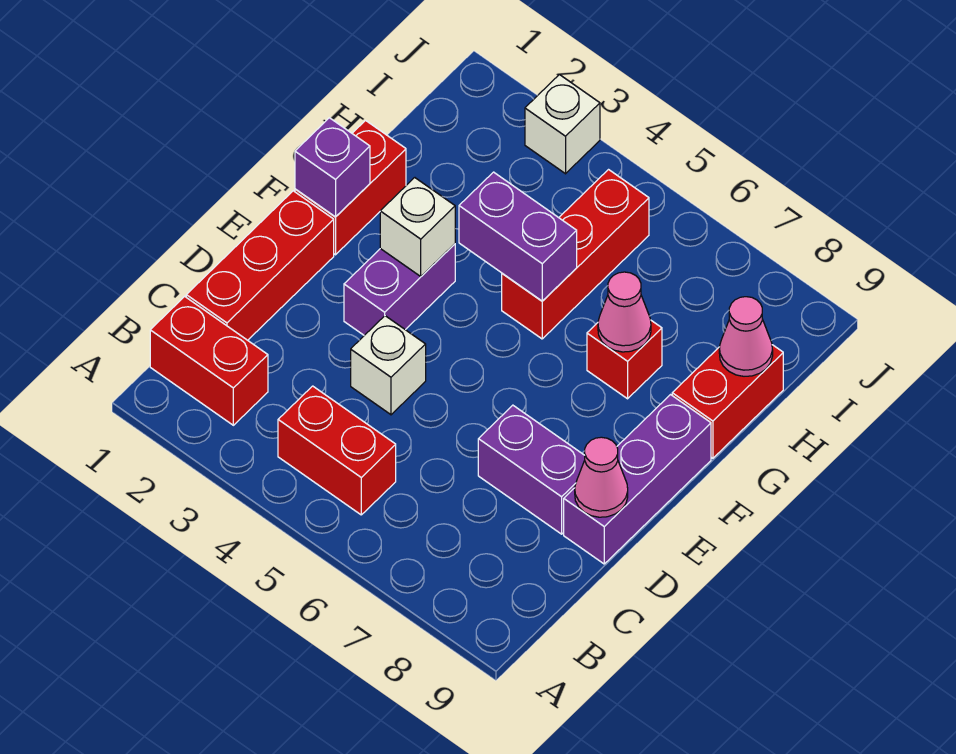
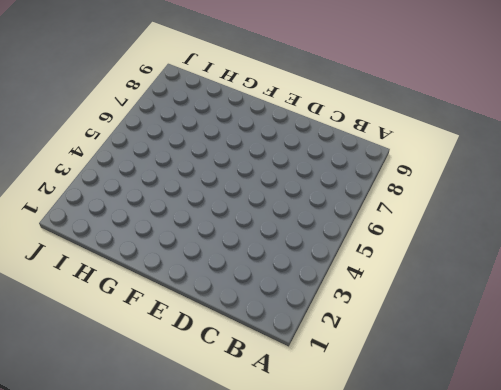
none -> red brick B1:B2 level 1
none -> red brick B4:B5 level 1
none -> red brick C1:E1 level 1

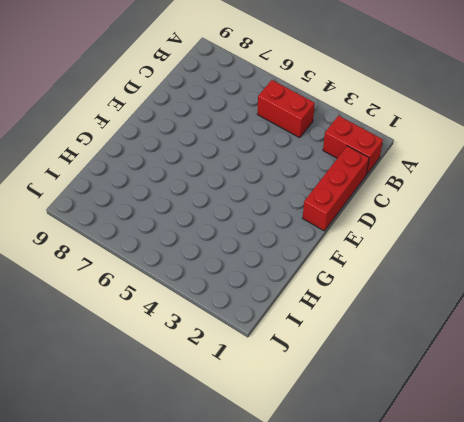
none -> white brick D4 level 1
none -> purple brick D7:D8 level 1
none -> purple brick D9:F9 level 1

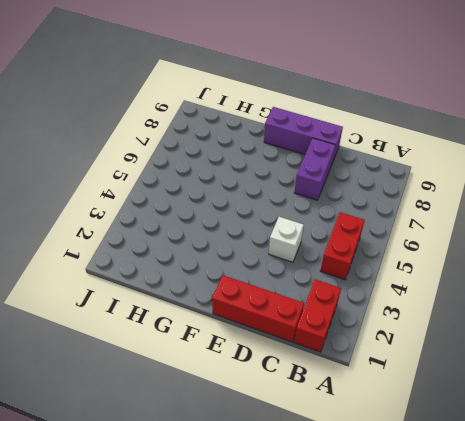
none -> purple brick E3:F3 level 1
none -> red brick F1:G1 level 1
none -> red brick G5:I5 level 1

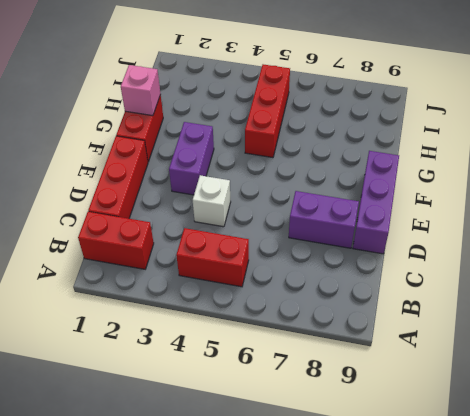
pink brick G1 level 2 -> none
none -> red brick G7 level 1
none -> red brick G9:H9 level 1
none -> white brick J3 level 1

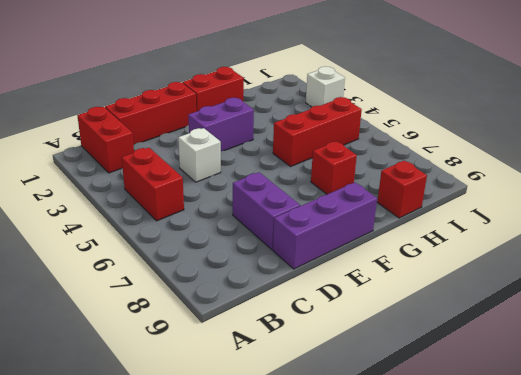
red brick H9 level 1 -> red brick G9:H9 level 1
none -> pink cone D9 level 2
none -> purple brick F1 level 2
none -> white brick F3 level 2

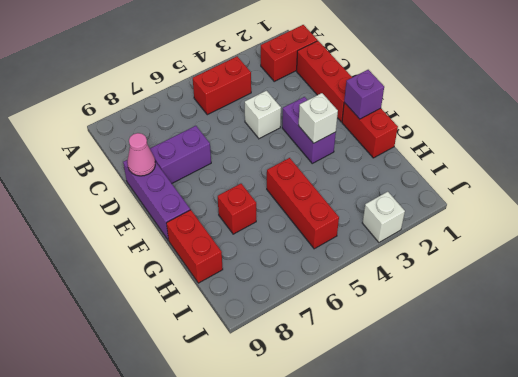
none -> purple brick G4:G5 level 2
none -> pink cone G7 level 2
none -> pink cone H9 level 2

